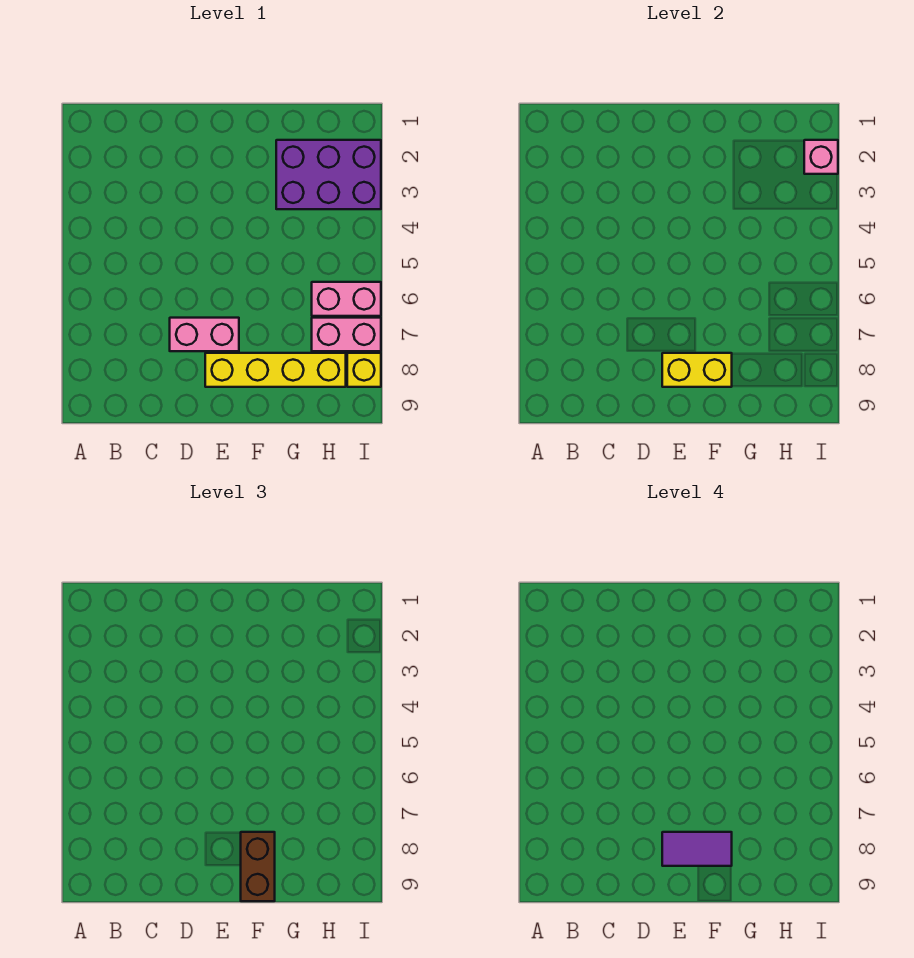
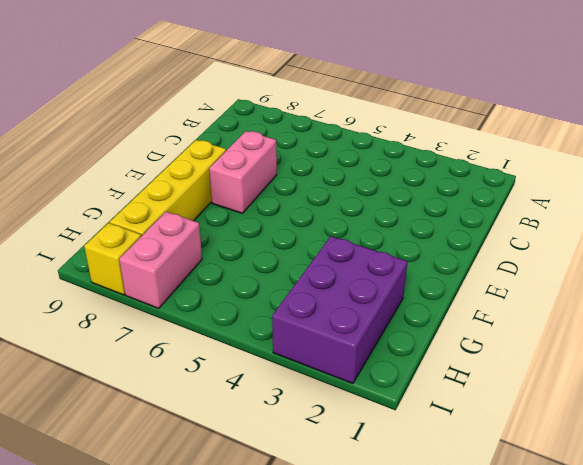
none -> pink brick H6:I6 level 1
none -> yellow brick E8:F8 level 2

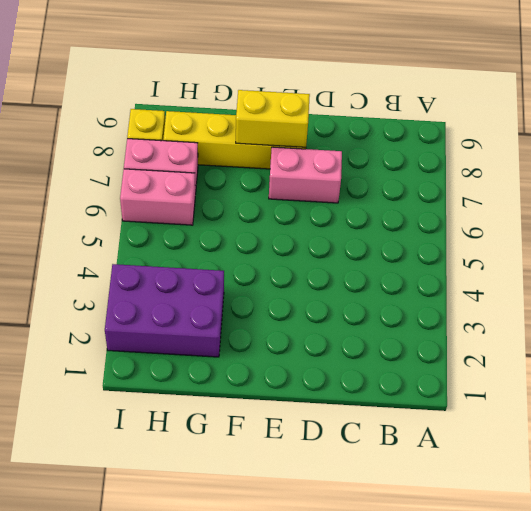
none -> pink brick I2 level 2
none -> brown brick F8:F9 level 3

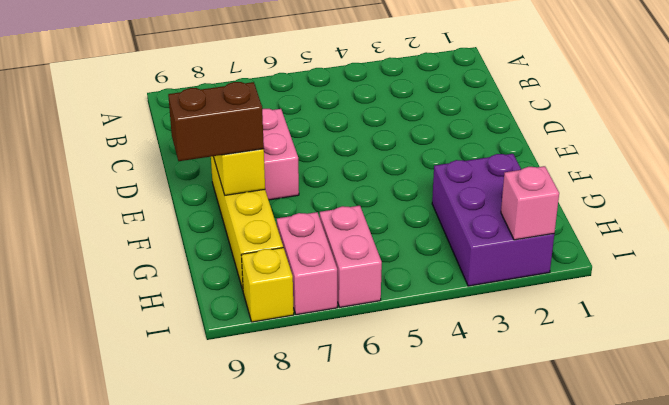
none -> purple tile E8:F8 level 4

